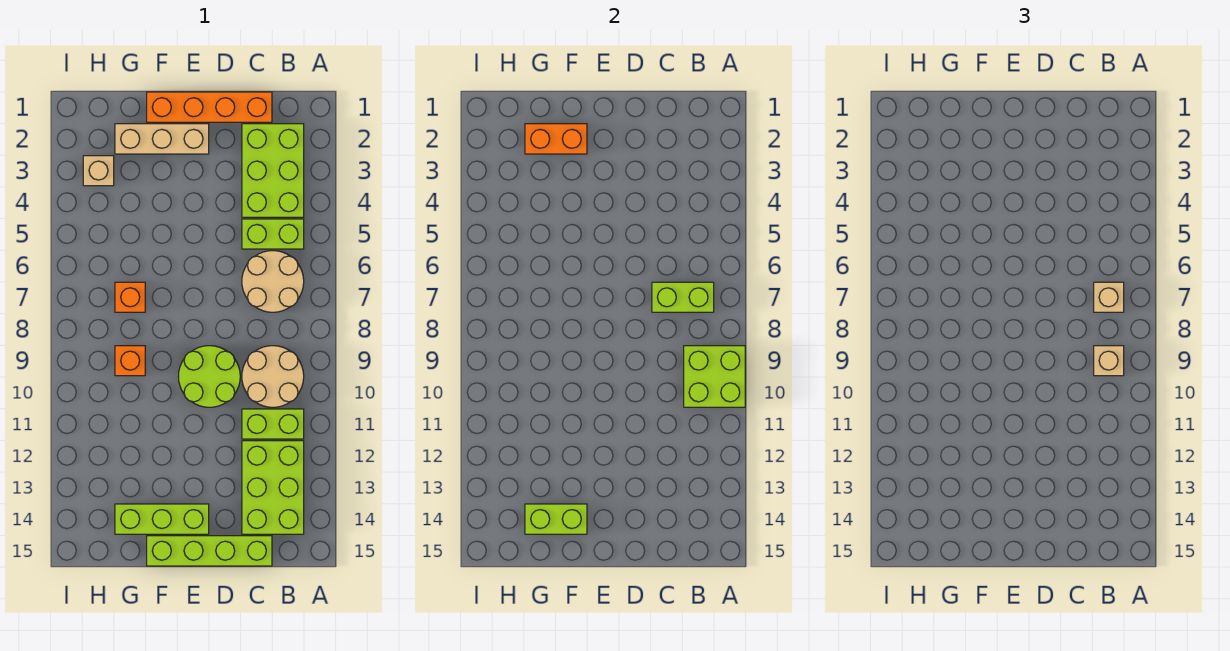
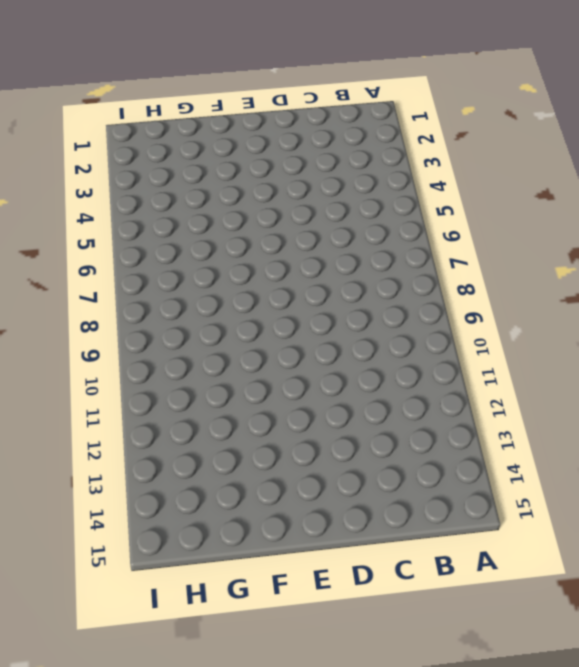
none -> lime brick B2:C4 level 1
none -> lime brick B5:C5 level 1
none -> tan round brick B6:C7 level 1

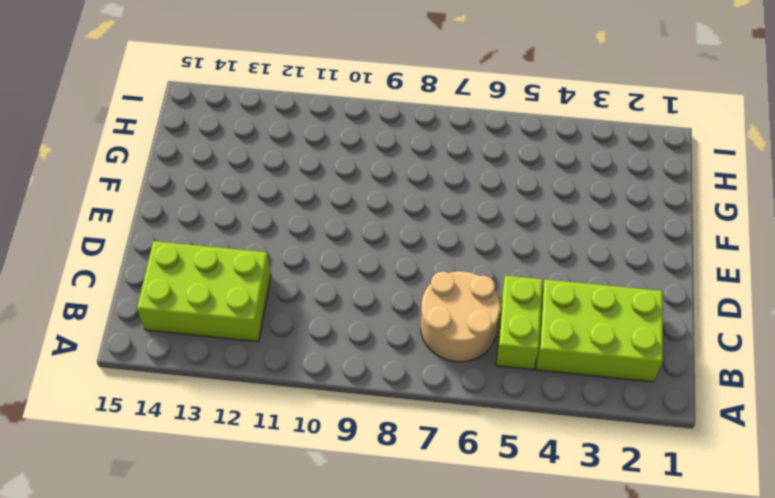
none -> tan round brick B9:C10 level 1
none -> lime brick B11:C11 level 1
none -> orange brick C1:F1 level 1

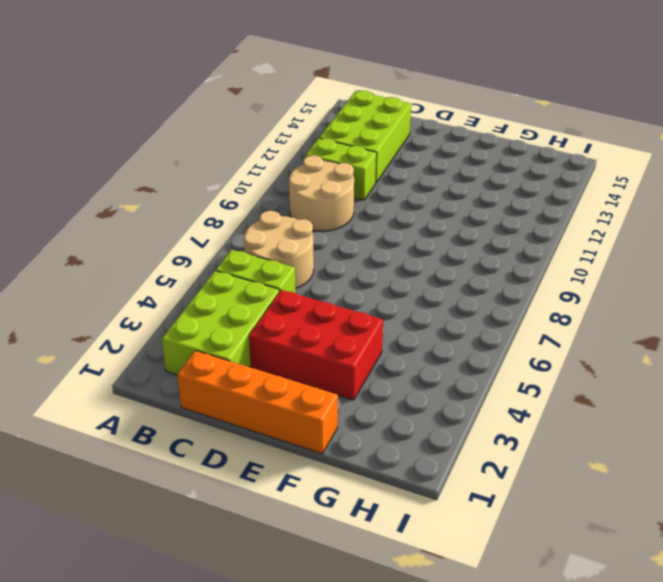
red brick D3:F4 level 1 -> none
none -> lime brick C15:F15 level 1
none -> lime round brick D9:E10 level 1
none -> tan brick E2:G2 level 1

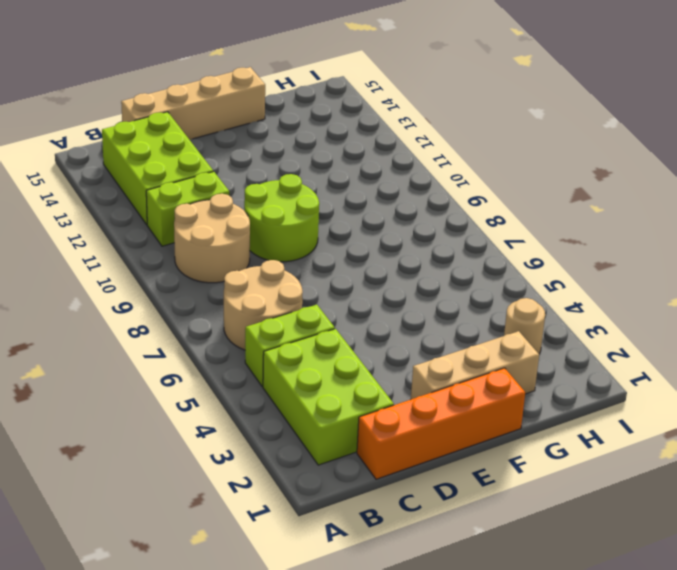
tan brick C15:F15 level 1 -> lime brick C15:F15 level 1
tan round brick H3 level 1 -> tan brick H3 level 1
none -> lime brick E14:G14 level 1
none -> orange brick G7 level 1
none -> orange brick G9 level 1

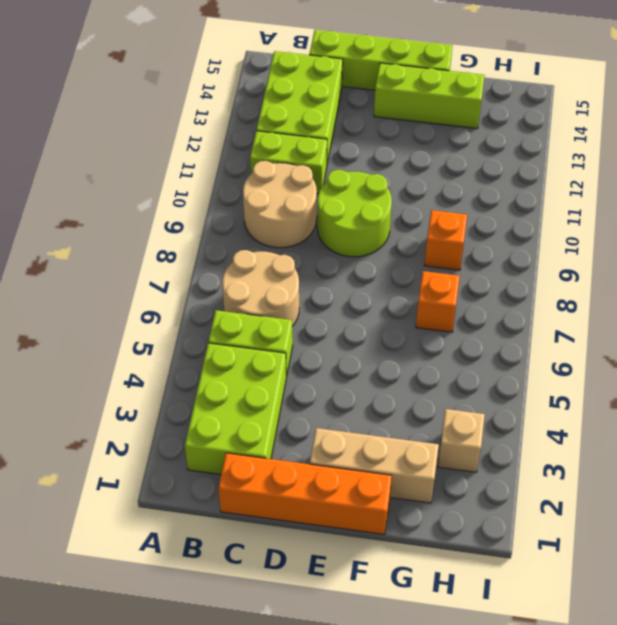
none -> lime brick A9:B10 level 2
none -> lime brick B7:C7 level 2
none -> orange brick F2:G2 level 2

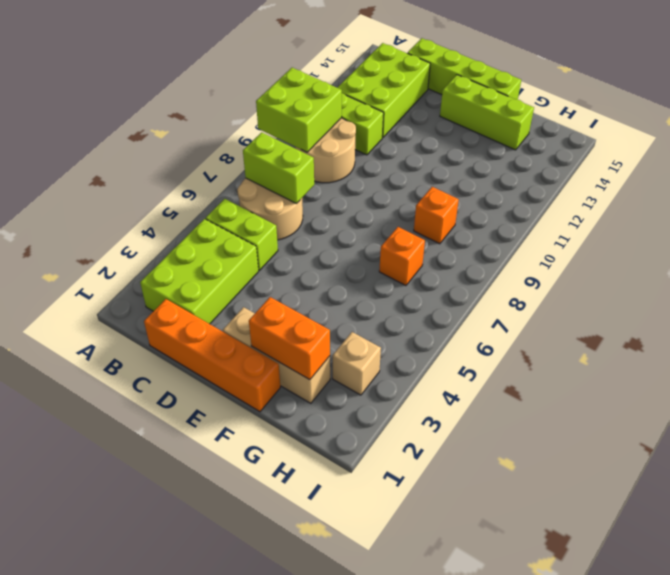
none -> lime round brick D9:E10 level 1
none -> lime brick F14:G14 level 2
none -> tan brick B7 level 3

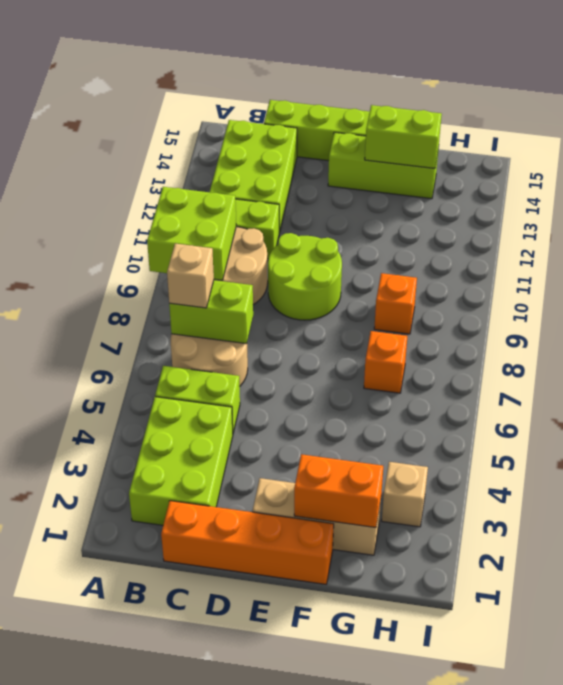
none -> tan brick B9 level 3

